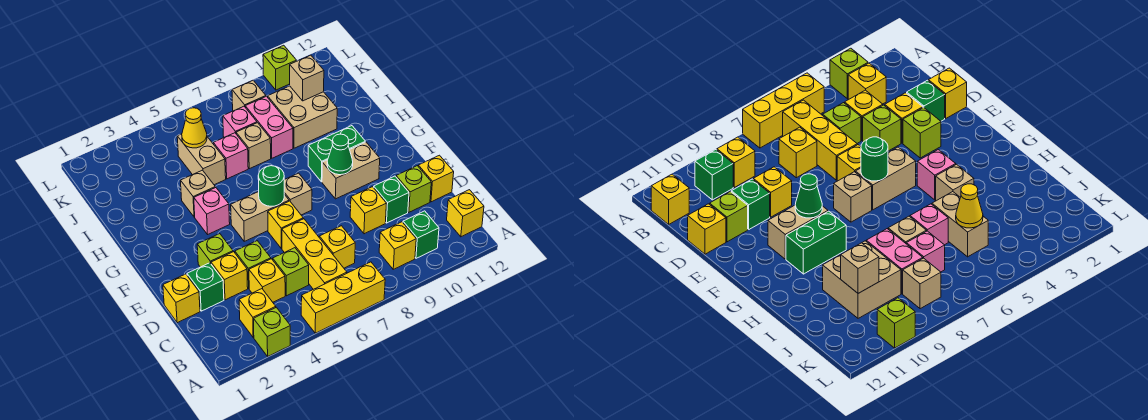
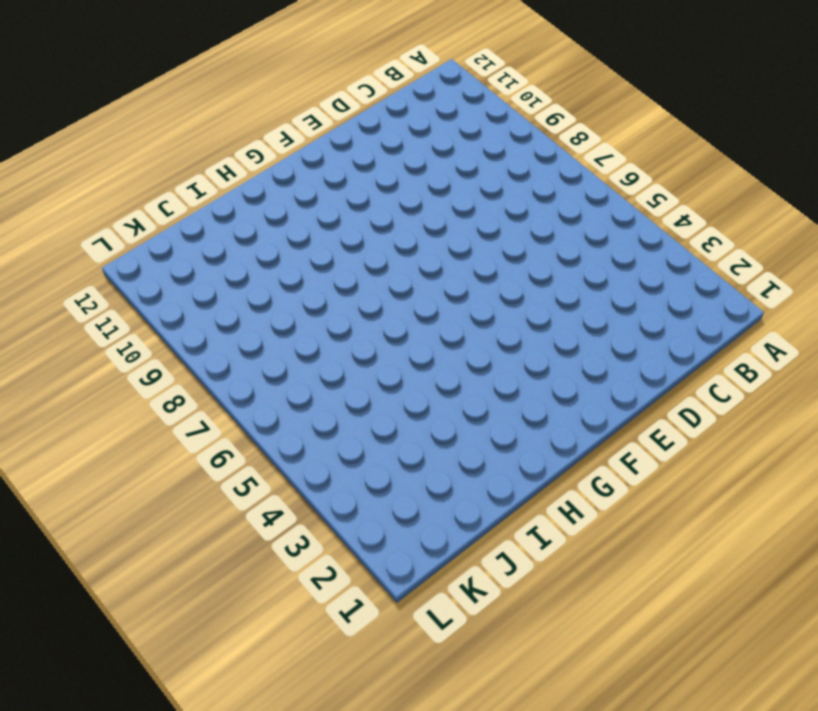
none -> lime brick A3 level 1
none -> yellow brick A5:A7 level 1
none -> yellow brick B3 level 1
none -> yellow brick B6:D6 level 1

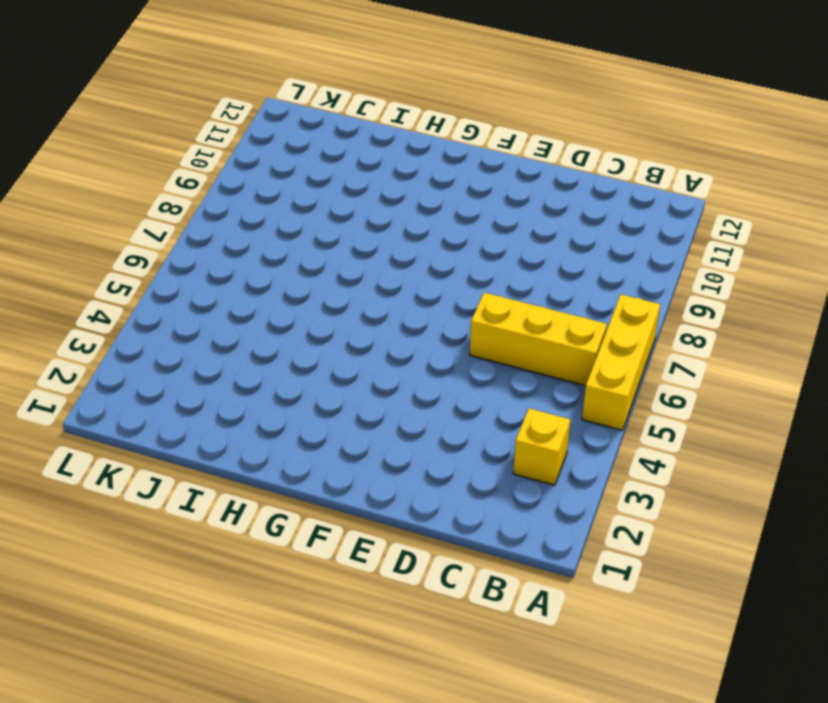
none -> lime brick A3 level 1
none -> yellow brick B9 level 1
none -> green brick B10 level 1
none -> yellow brick B12 level 1

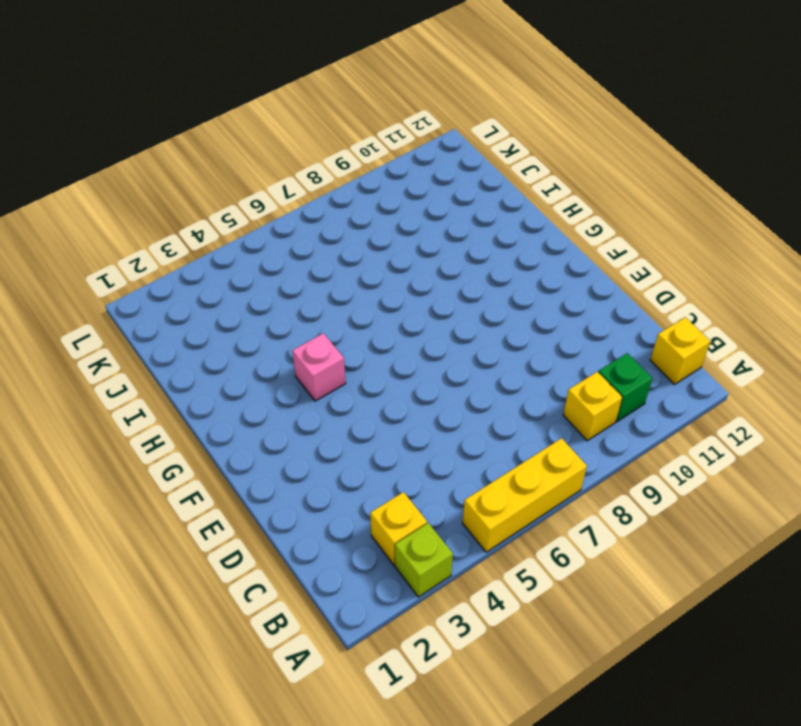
none -> yellow brick B6:D6 level 1
none -> yellow brick C4 level 1
none -> lime brick C5 level 1
none -> yellow brick C7 level 1

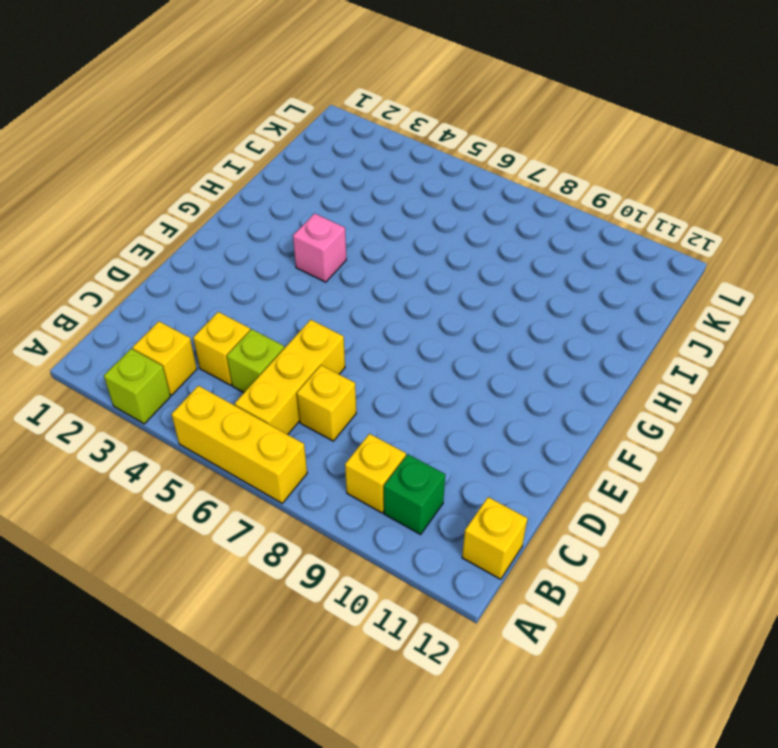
none -> yellow brick D1 level 1
none -> green brick D2 level 1
none -> yellow brick D3 level 1
none -> lime brick D4 level 1

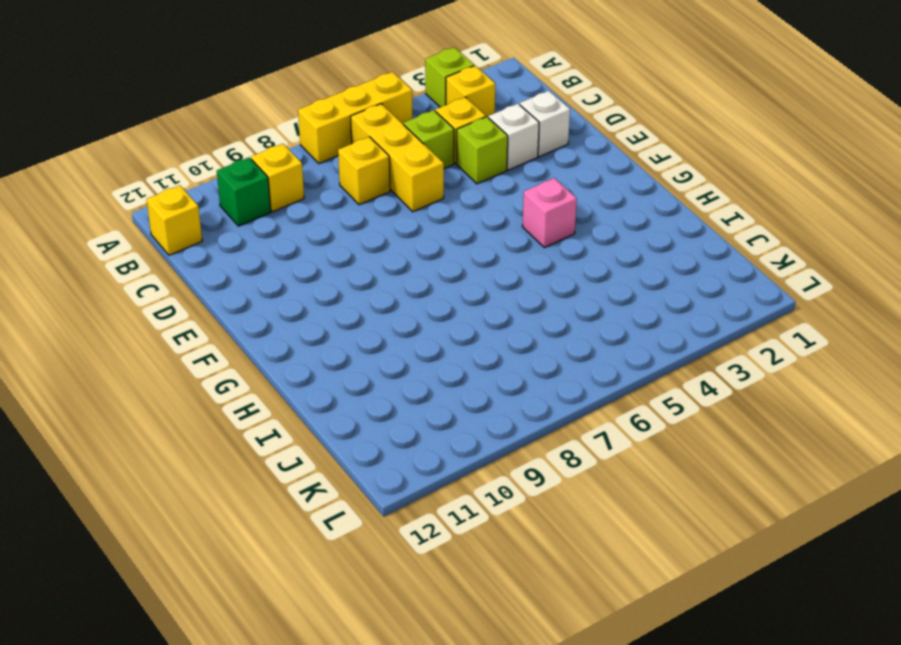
white brick D2 level 1 -> green brick D2 level 1
white brick D3 level 1 -> yellow brick D3 level 1
none -> yellow brick D1 level 1
none -> yellow brick D9 level 1
none -> green brick D10 level 1
none -> lime brick D11 level 1

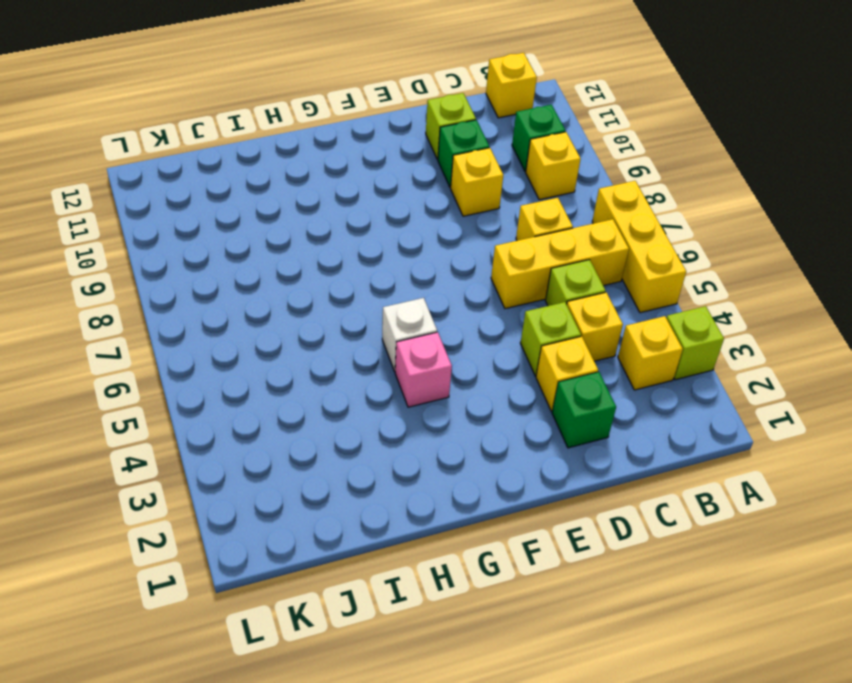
white brick G5 level 1 -> none
none -> yellow brick D1 level 1
none -> yellow brick D12 level 1
none -> lime brick E3 level 1
none -> yellow brick E6 level 1

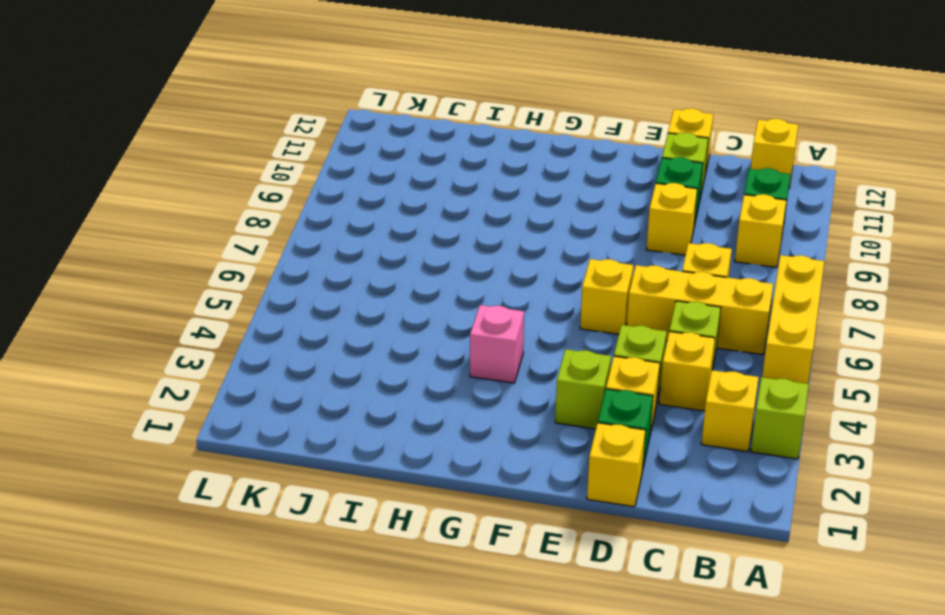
none -> tan brick F5:F6 level 1
none -> tan brick F7 level 1
none -> tan brick F9:F10 level 1
none -> green brick G9:G10 level 1

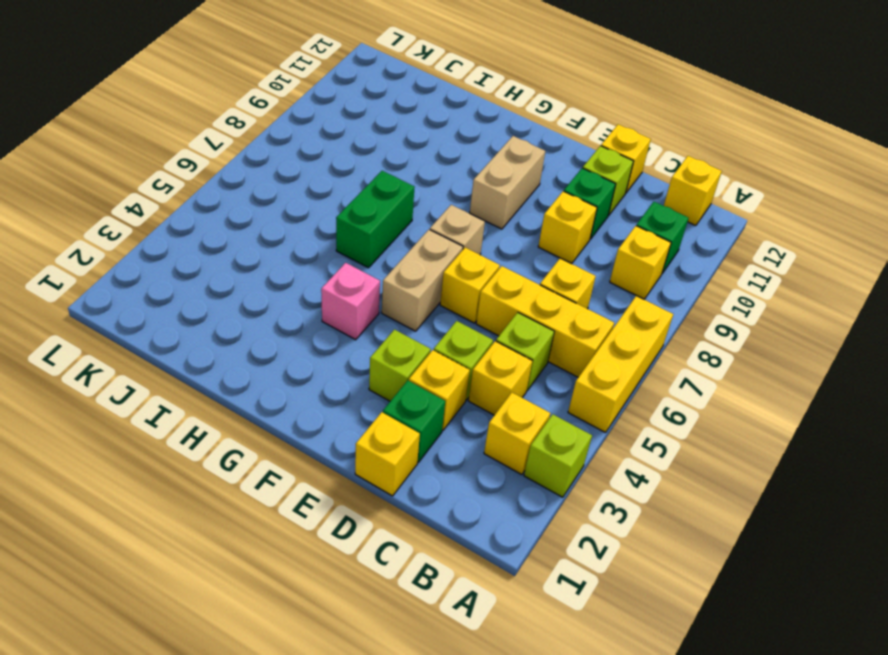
green brick H6:H7 level 1 -> green brick G9:G10 level 1
none -> tan brick H4 level 1
none -> tan brick I5:J5 level 1
none -> pink brick I6 level 1
none -> tan brick I7 level 1

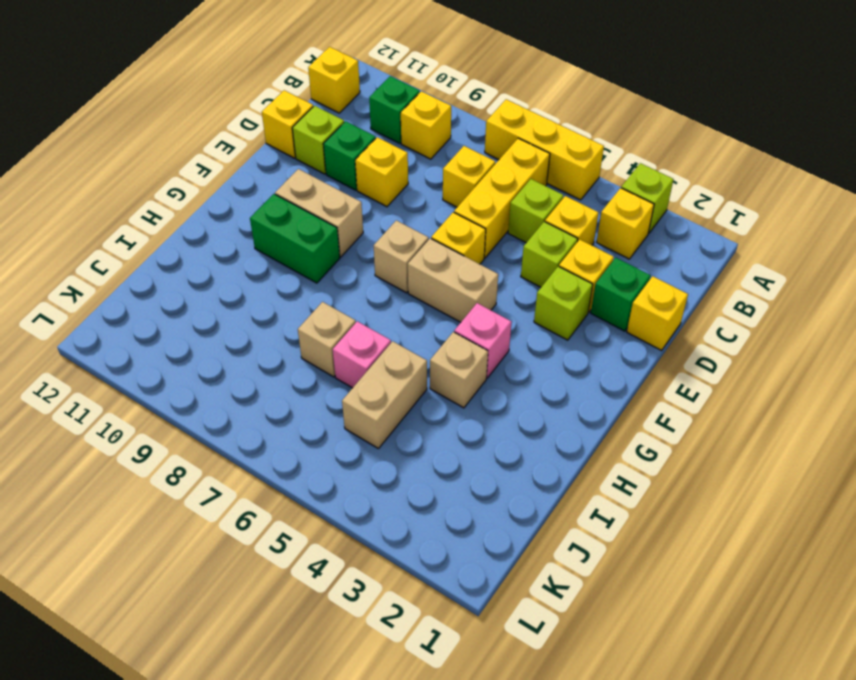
none -> pink brick I8:J8 level 1
none -> tan brick I9:J10 level 1
none -> pink brick J7 level 1
none -> tan brick K8 level 1

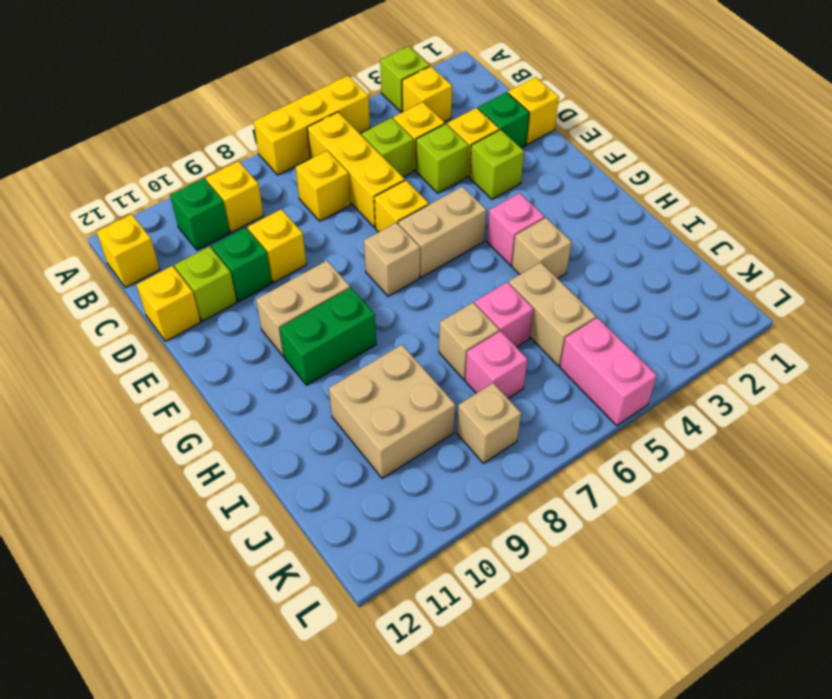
pink brick K5:L5 level 1 -> pink brick I8:J8 level 1
none -> lime brick L10 level 1
none -> green round brick F6 level 2
none -> green cone F9 level 2
none -> yellow cone J5 level 2

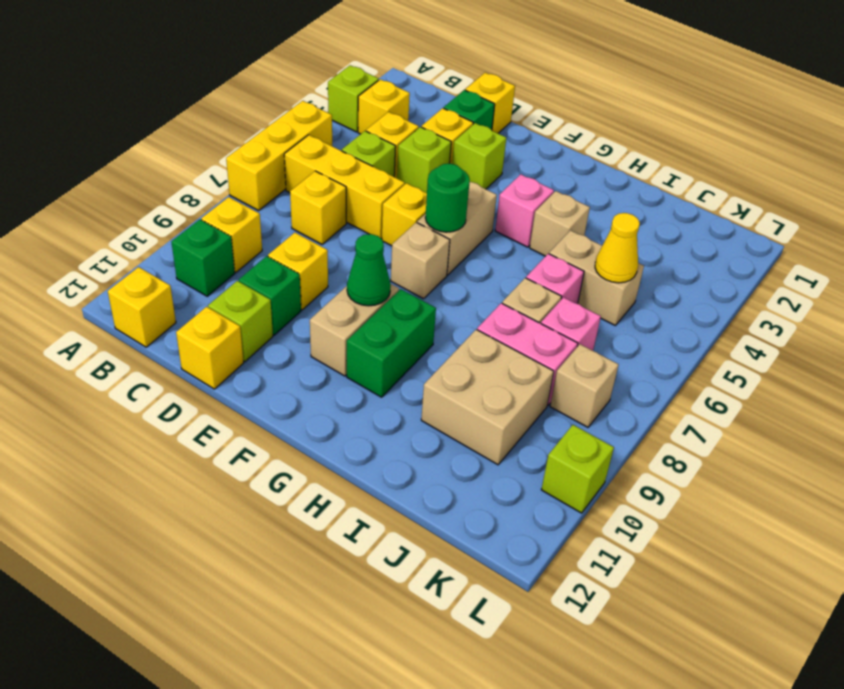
none -> tan brick J10 level 2

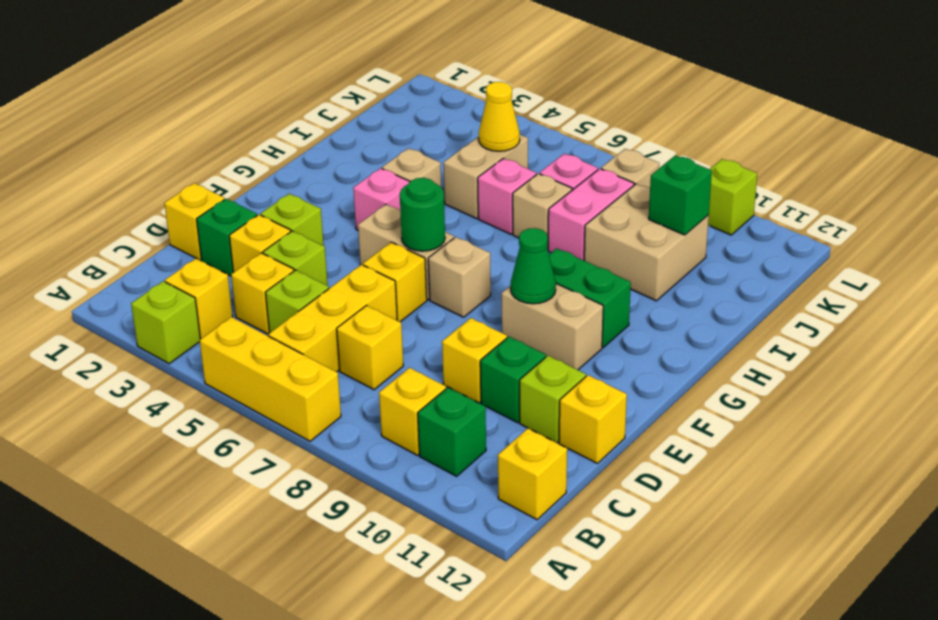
green brick J10 level 2 -> tan brick J10 level 2

